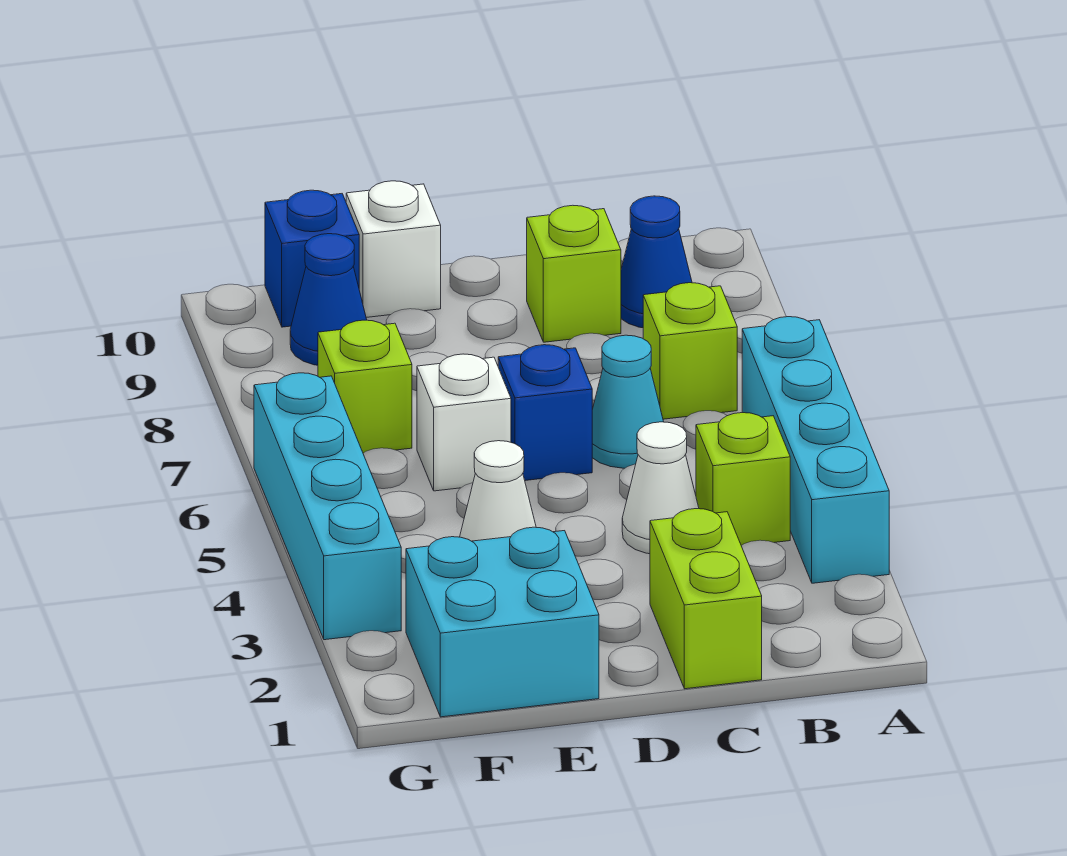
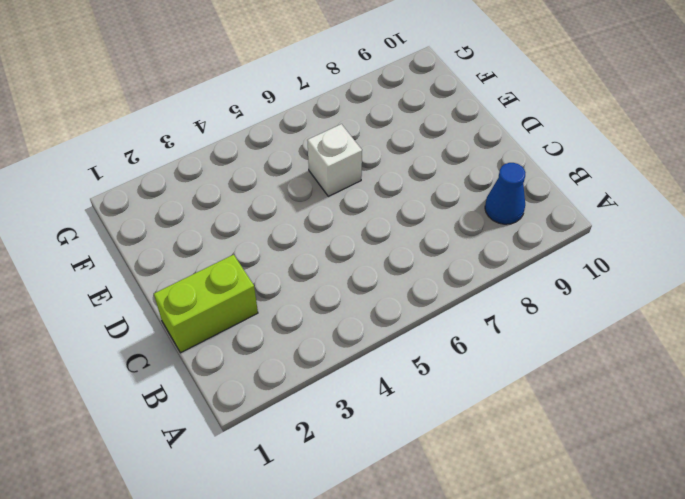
none -> cyan brick A3:A6 level 1
none -> lime brick B4 level 1
none -> lime brick B7 level 1

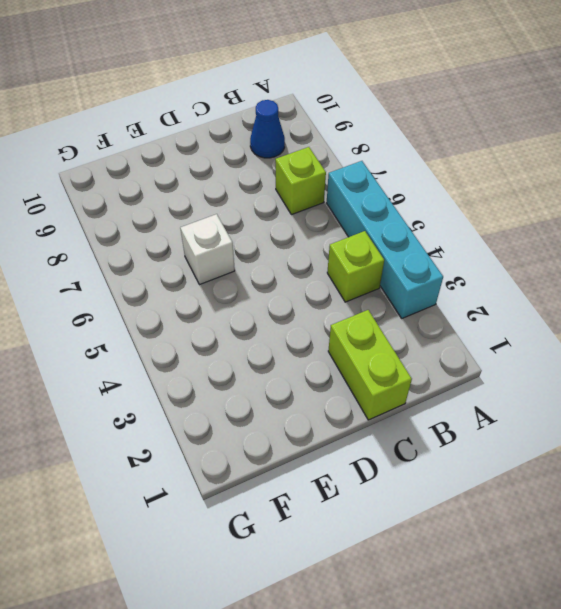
none -> white cone C4 level 1
none -> cyan cone C6 level 1
none -> lime brick C9 level 1

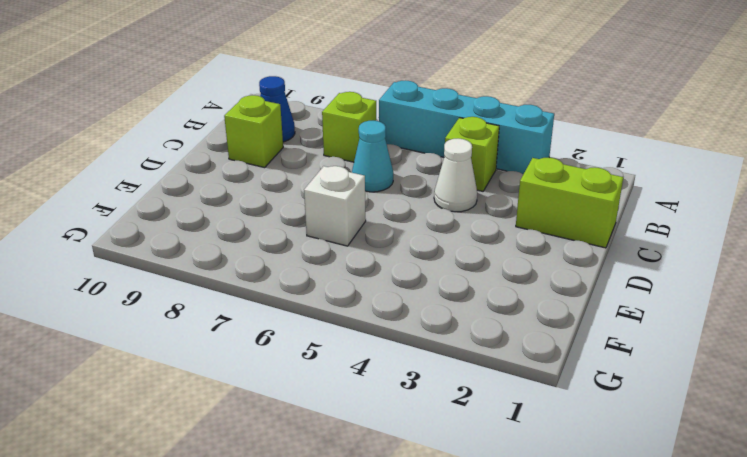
none -> blue brick D6 level 1
none -> cyan brick E1:F2 level 1
none -> white cone E4 level 1

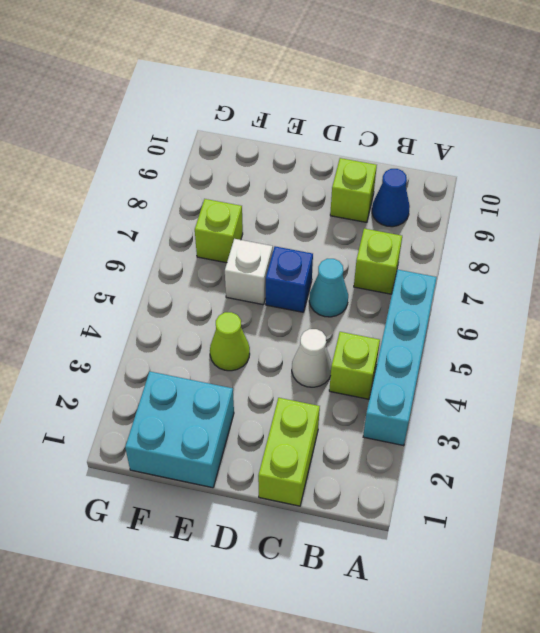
lime cone E4 level 1 -> white cone E4 level 1
none -> white brick E10 level 1
none -> blue cone F9 level 1
none -> blue brick F10 level 1

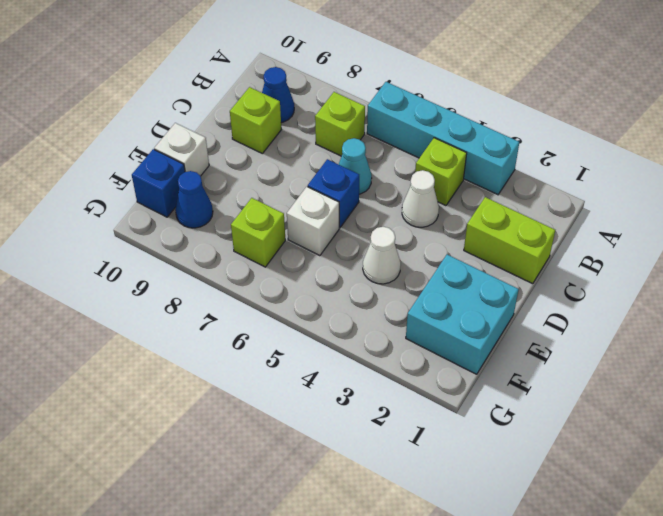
none -> cyan brick G3:G6 level 1

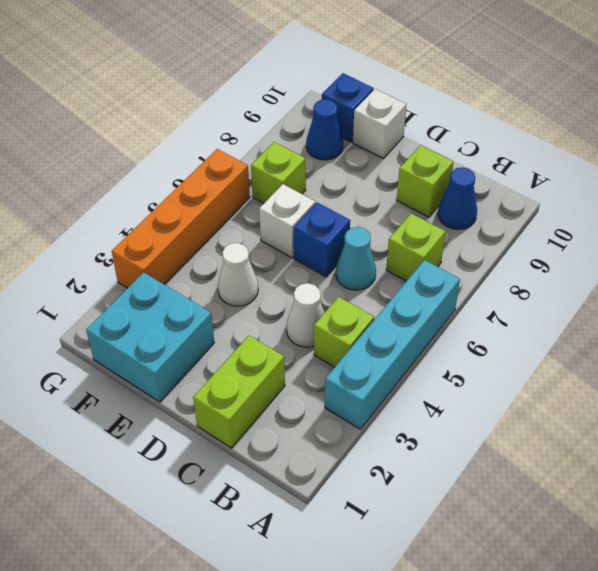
orange brick G3:G6 level 1 -> cyan brick G3:G6 level 1

